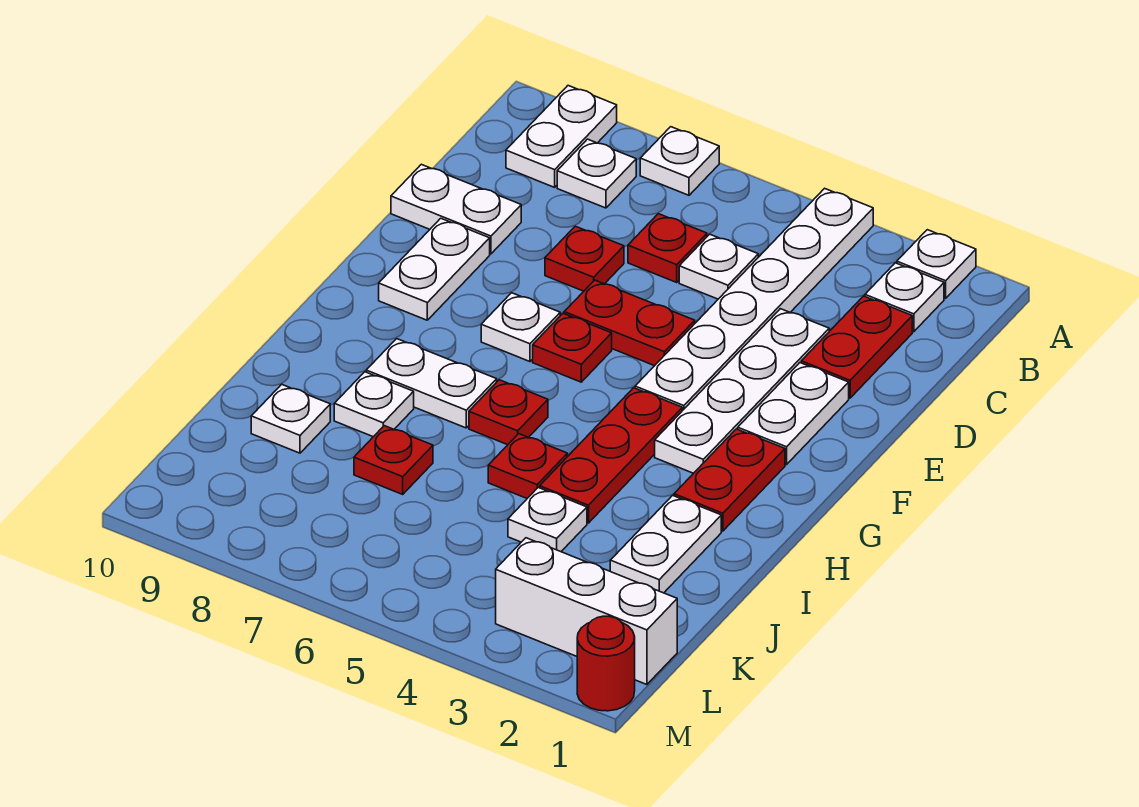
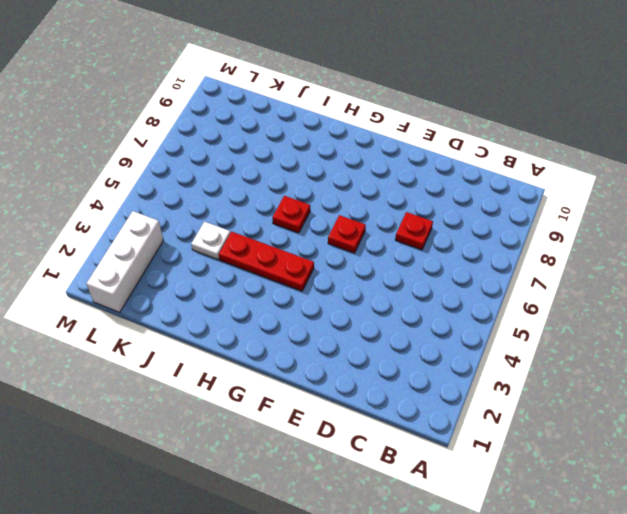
none -> white plate A2 level 1
none -> white plate A4:F4 level 1
none -> white plate A7 level 1

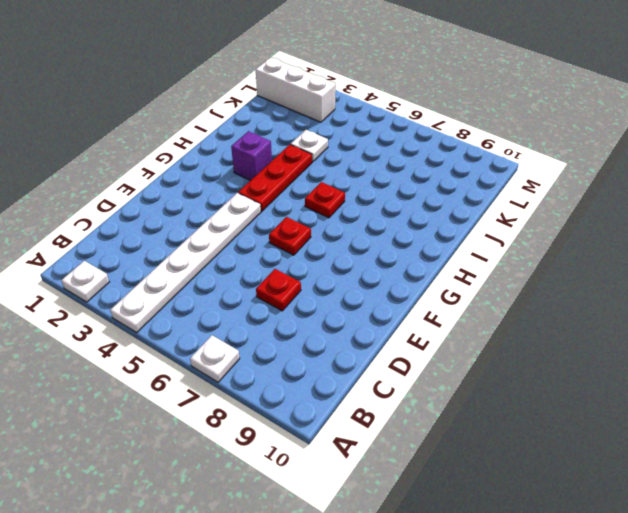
purple brick H3 level 1 -> none
none -> white plate A9:B9 level 1
none -> white plate B2 level 1
none -> white plate B8 level 1

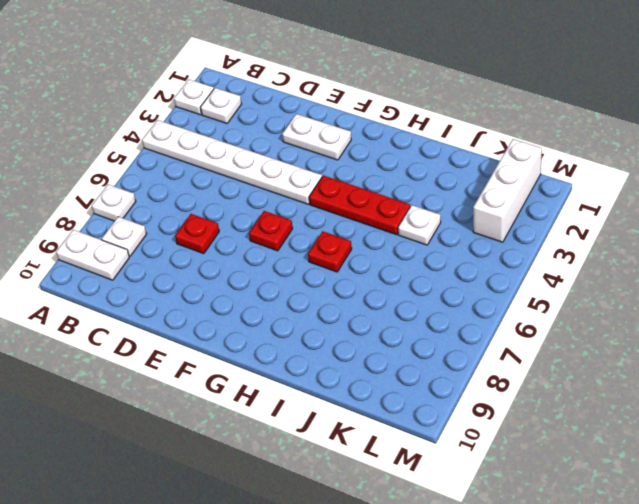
none -> red plate C2:D2 level 1
none -> white plate C5 level 1
none -> red plate C6 level 1

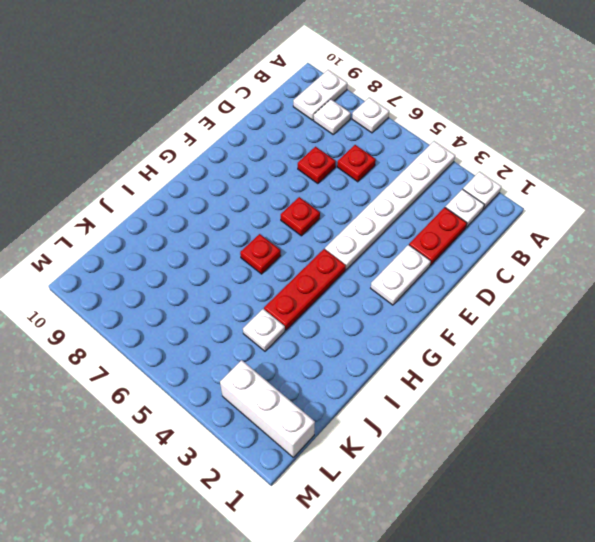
none -> white plate C5 level 1
none -> white plate D3:G3 level 1
none -> white plate D9:D10 level 1

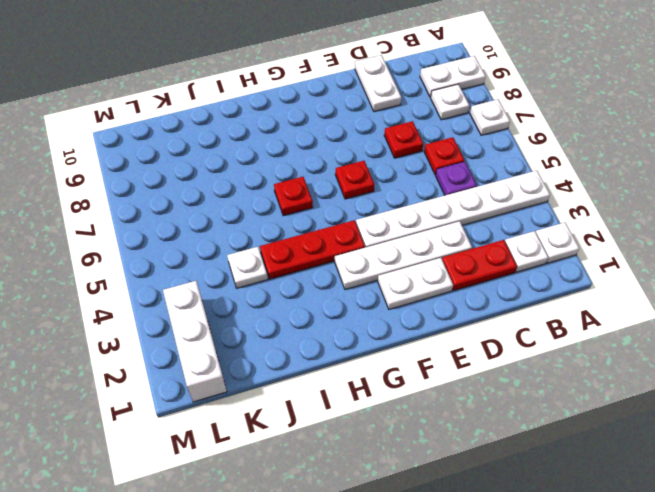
purple plate C5 level 1 -> white plate C5 level 1
none -> red plate E5:E6 level 1
none -> white plate E9:F9 level 1
none -> white plate F7 level 1

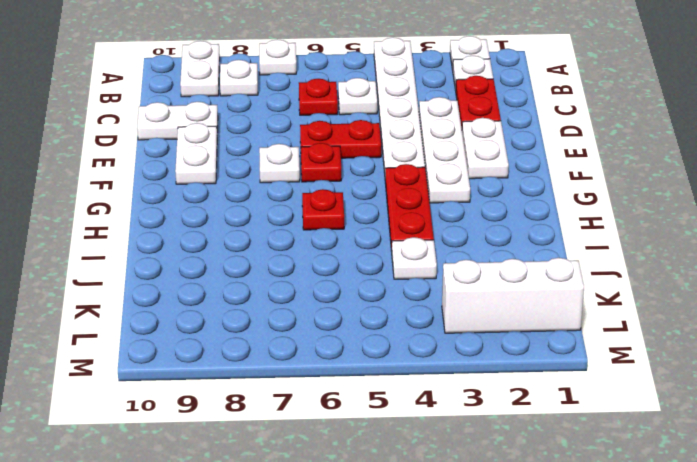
none -> red plate D7 level 1
none -> red plate G2:H2 level 1
none -> white plate H7:H8 level 1

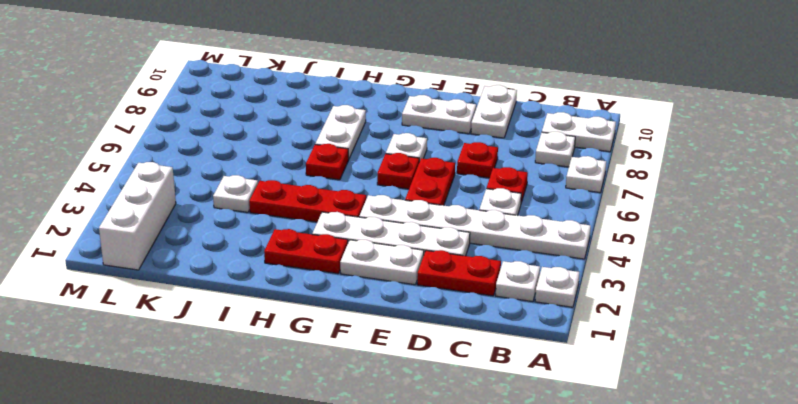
none -> white plate I2:J2 level 1
none -> red plate I5 level 1
none -> white plate I8 level 1

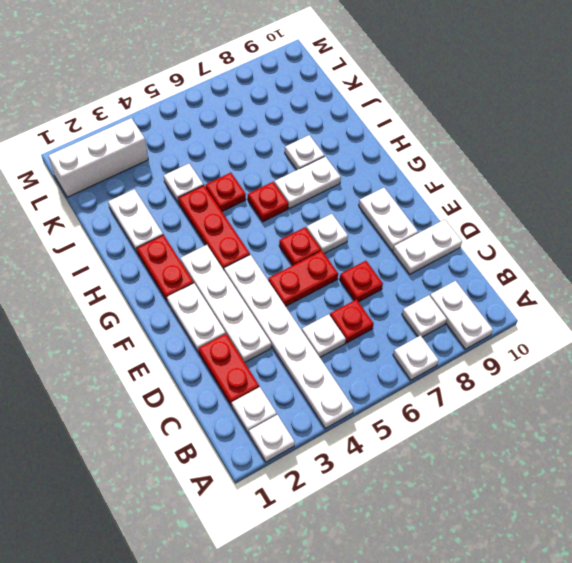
none -> red plate J7 level 1
none -> white plate J9 level 1
none -> red round brick M1 level 1

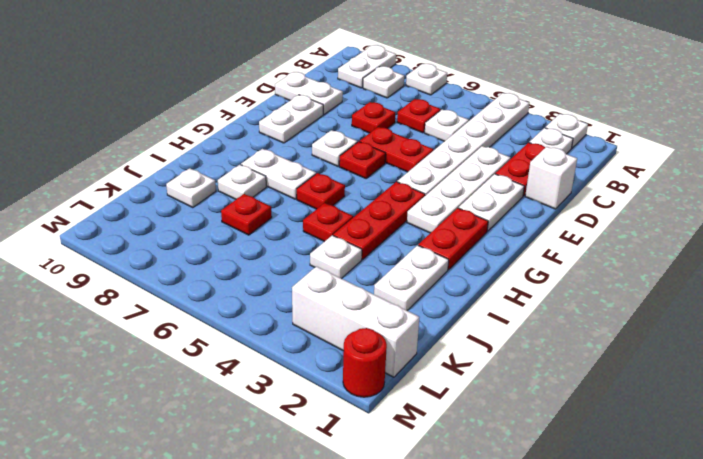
white brick D1 level 1 -> none

